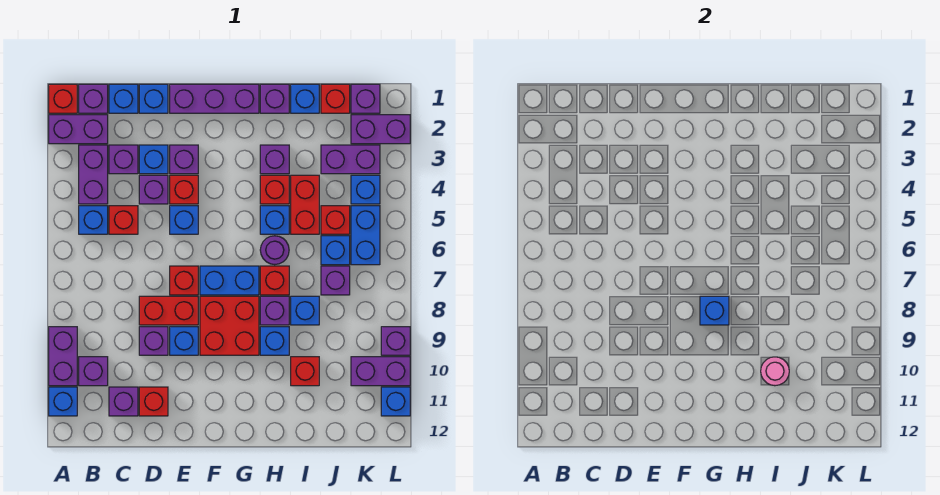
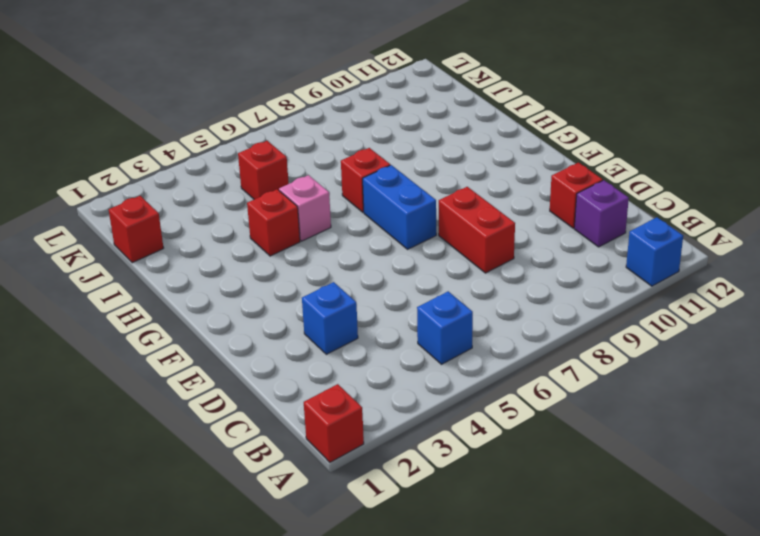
pink brick H5 level 1 -> blue brick H5 level 1
none -> purple brick A2:B2 level 1
none -> purple brick A9:A10 level 1
none -> purple brick B1 level 1
none -> purple brick B3:B4 level 1

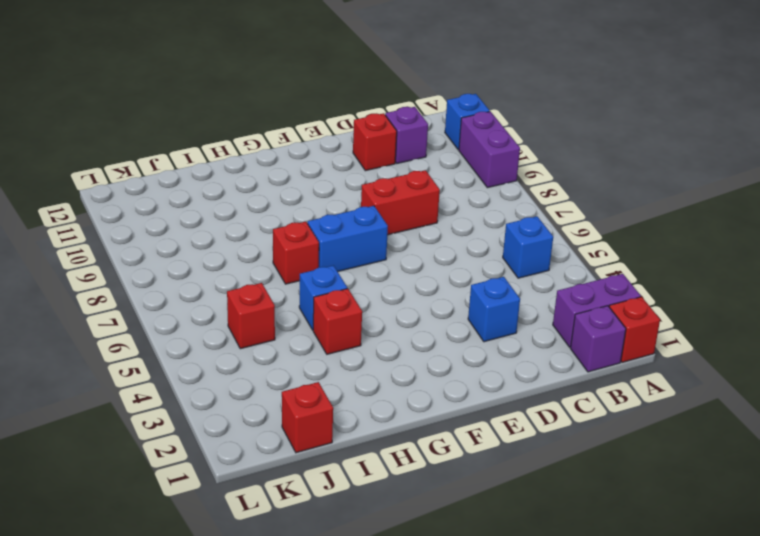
none -> purple brick B3:B4 level 1
none -> purple brick B10 level 1
none -> blue brick C1 level 1
none -> purple brick C3 level 1

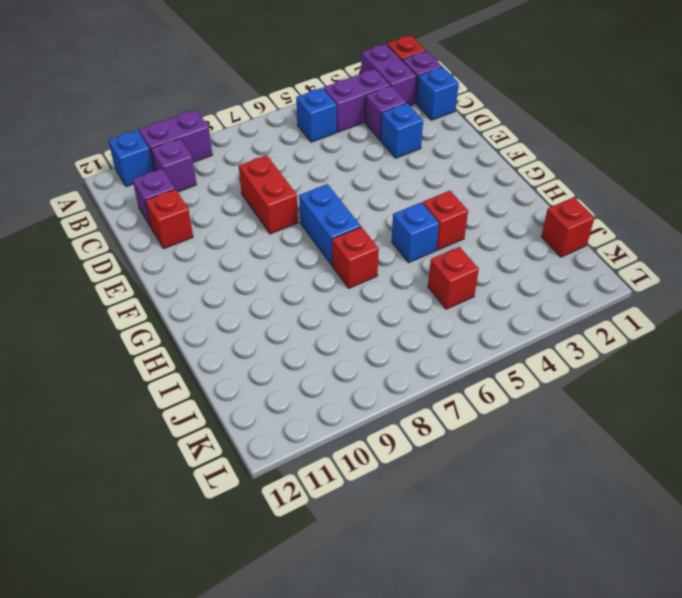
none -> red brick C5 level 1
none -> blue brick D1 level 1
none -> purple brick D4 level 1
none -> purple brick D9 level 1

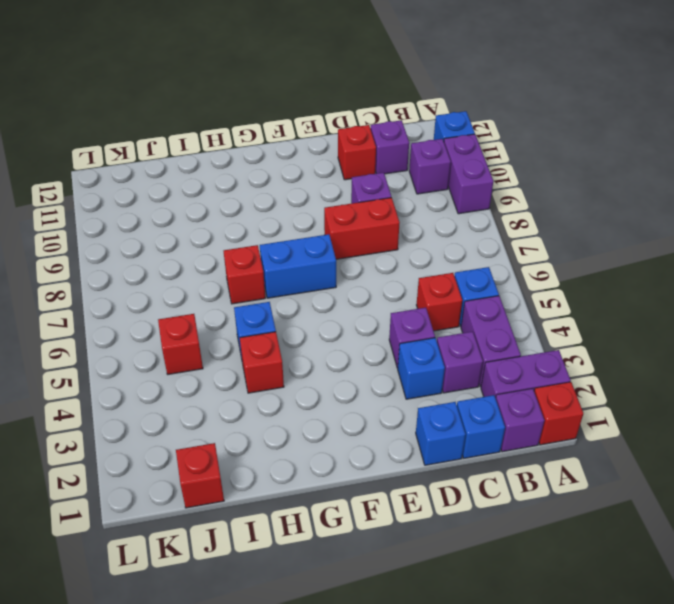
none -> purple brick E1:G1 level 1
none -> purple brick E3 level 1
none -> red brick E4 level 1
none -> blue brick E5 level 1

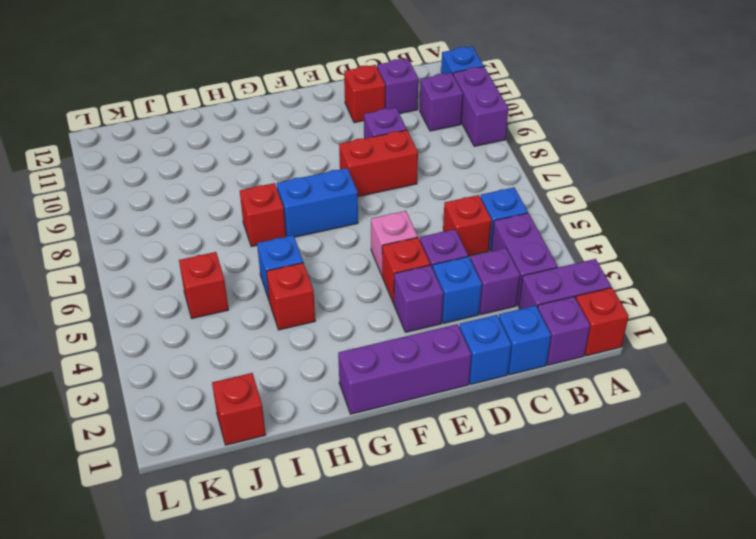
pink brick E5 level 1 -> blue brick E5 level 1
none -> red brick E7 level 1
none -> blue brick E9 level 1
none -> red brick F8:G9 level 1
none -> purple brick H1 level 1

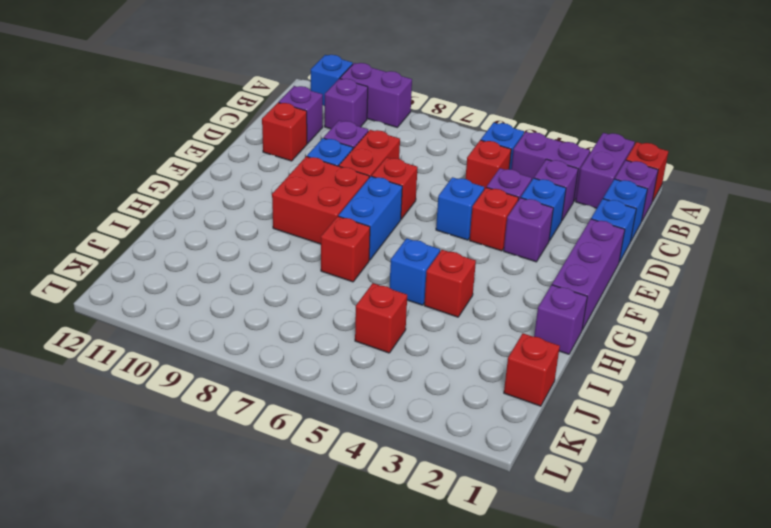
none -> purple brick H3 level 1
none -> purple round brick H6 level 1
none -> purple brick H8 level 1
none -> blue brick H9 level 1

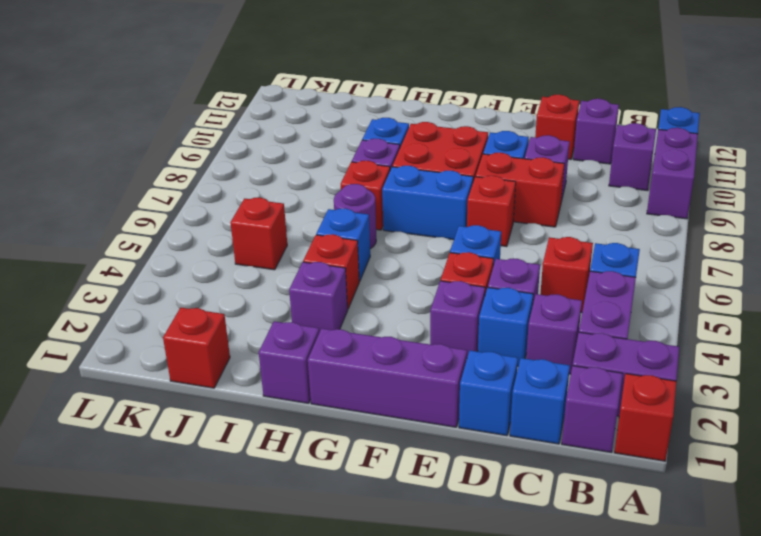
none -> blue brick I1 level 1
none -> red brick I4:I5 level 1
none -> blue brick I8 level 1
none -> red brick I10 level 1

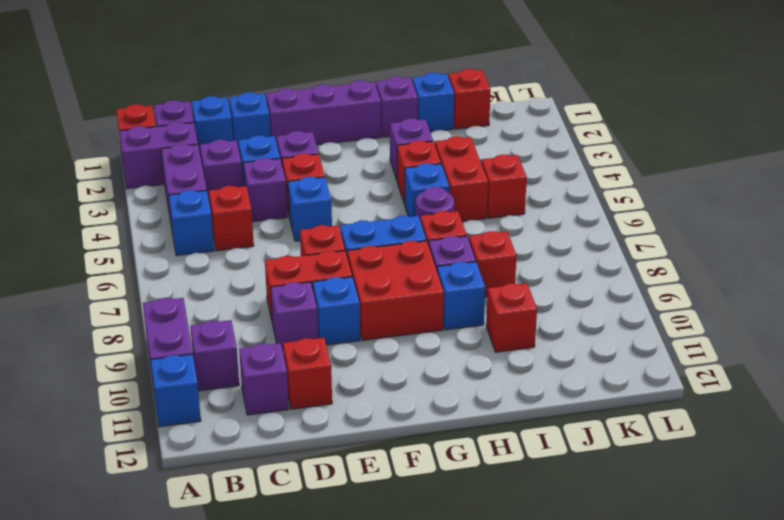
red brick I8 level 1 -> blue brick I8 level 1
none -> purple brick J3:K3 level 1
none -> blue brick J6 level 1
none -> purple brick J7 level 1
none -> purple brick K1 level 1

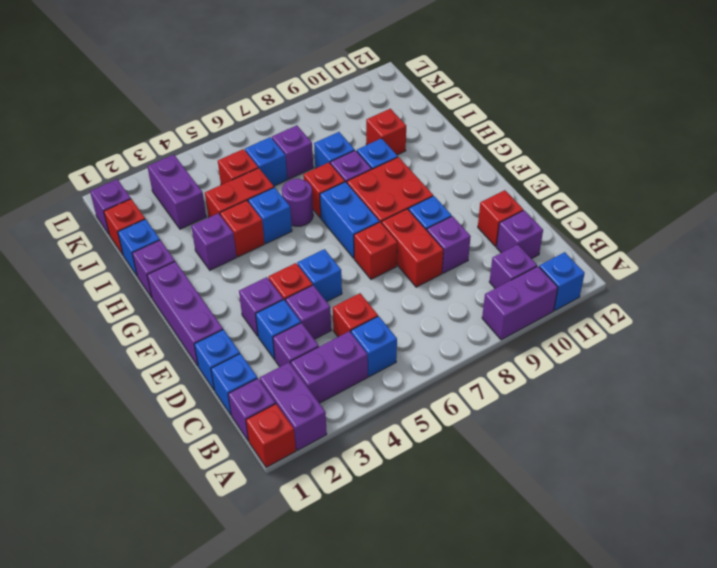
none -> purple brick K2:L2 level 1
none -> blue brick K4 level 1
none -> blue brick K5:K6 level 1
none -> purple brick K10:L10 level 1

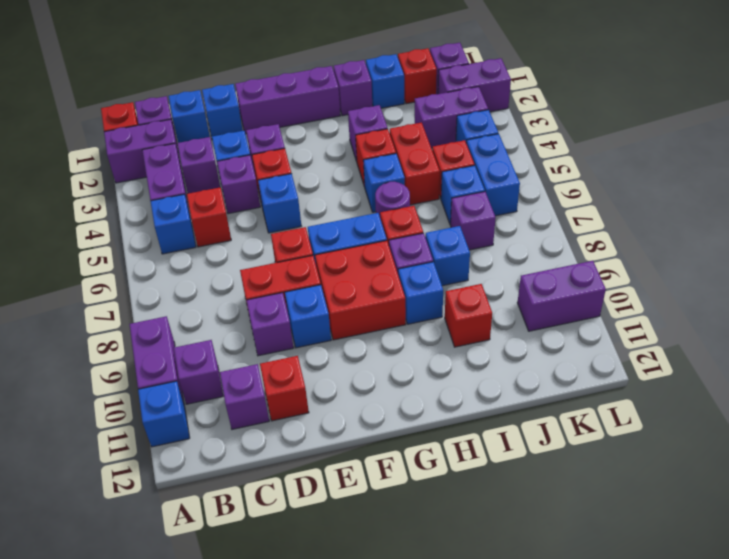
none -> purple brick L9 level 1
none -> blue brick L11 level 1
none -> blue brick G8 level 2
none -> pink round brick I10 level 2

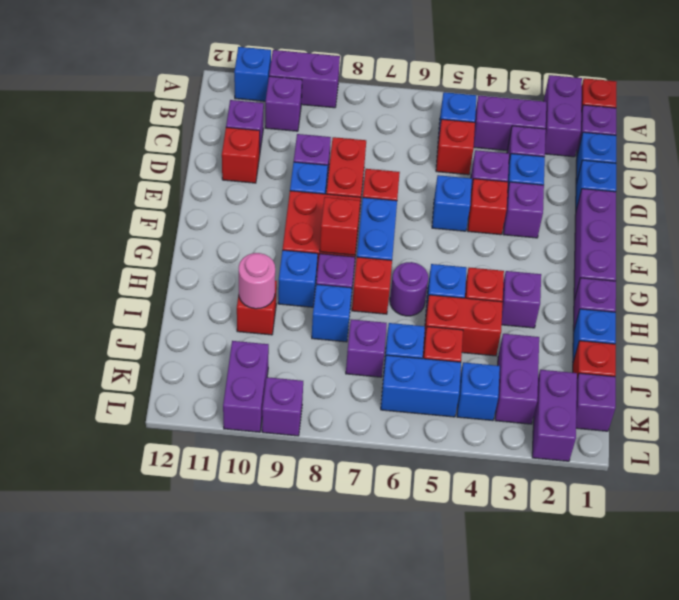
red brick G8 level 2 -> blue brick G8 level 2
none -> blue brick L11 level 1

